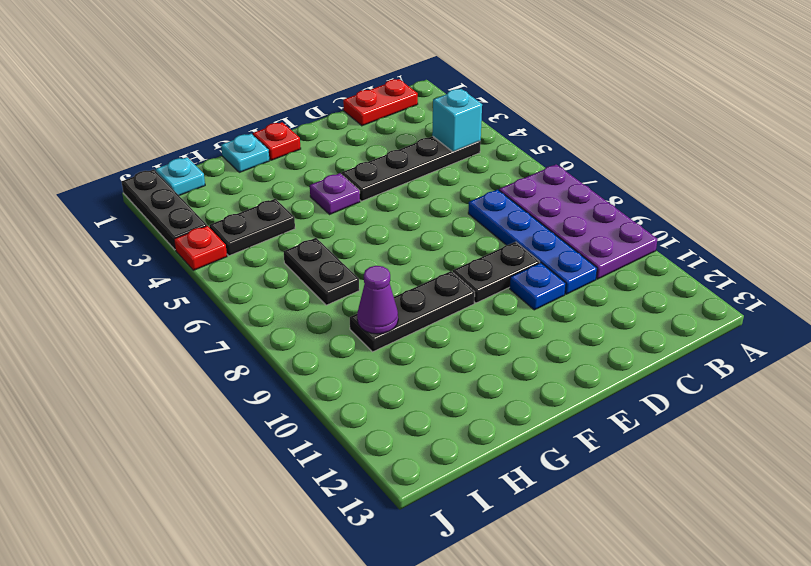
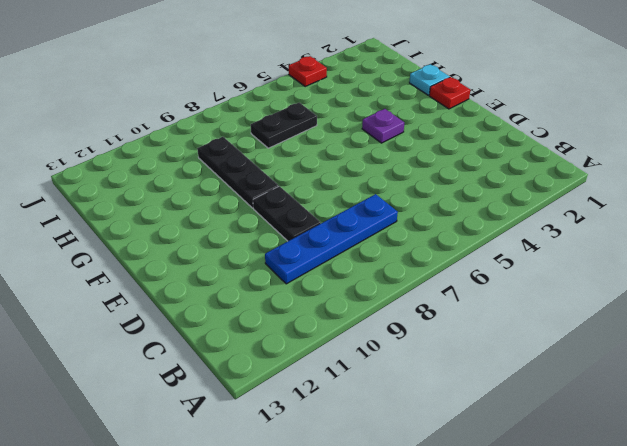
none -> purple plate A7:B10 level 1
none -> red plate B1:C1 level 1
none -> black plate B4:E4 level 1

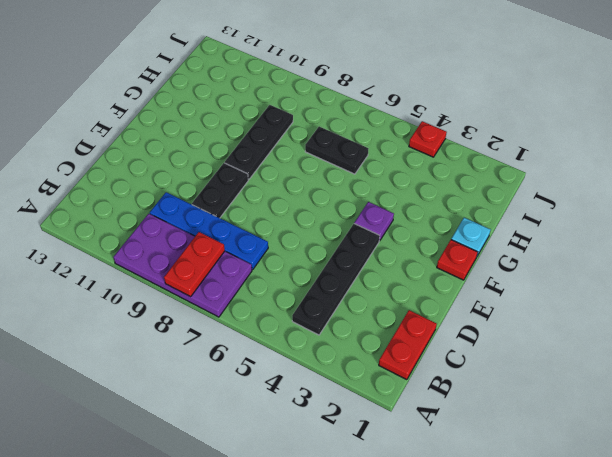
red plate A8:B8 level 2 -> none
none -> blue plate D10 level 1
none -> black plate H4:I4 level 1
none -> cyan plate I1 level 1

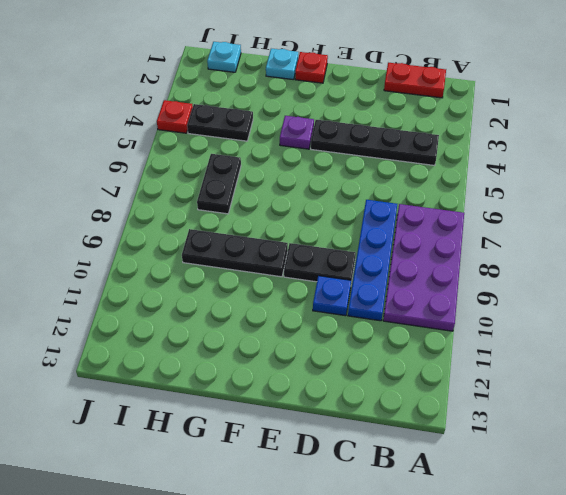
none -> black plate J1:J3 level 1
none -> cyan brick B4 level 2
none -> purple cone H9 level 2

